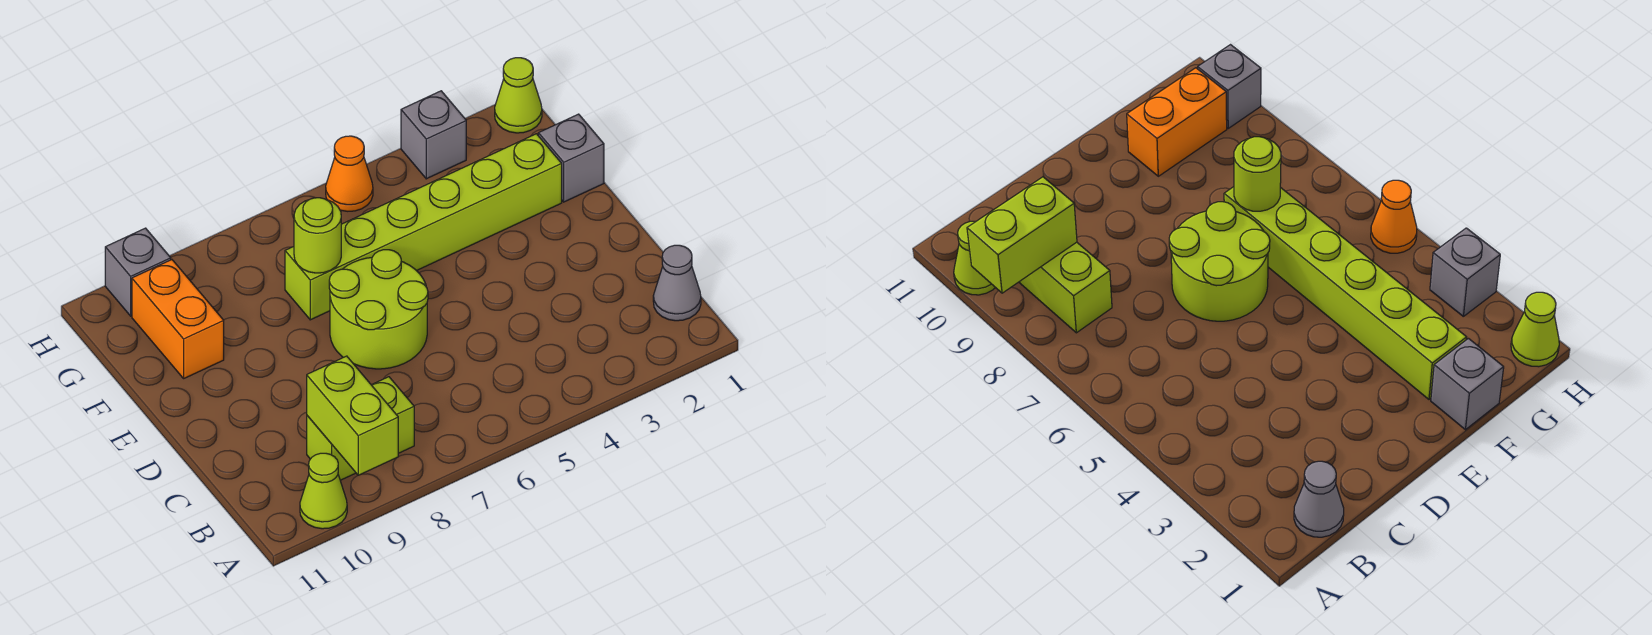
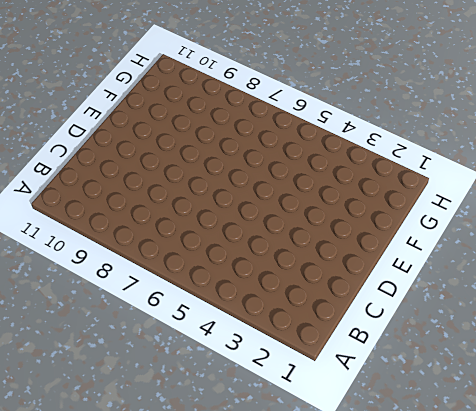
none -> lime cone A10 level 1
none -> grey cone B1 level 1
none -> lime brick B8:B9 level 1

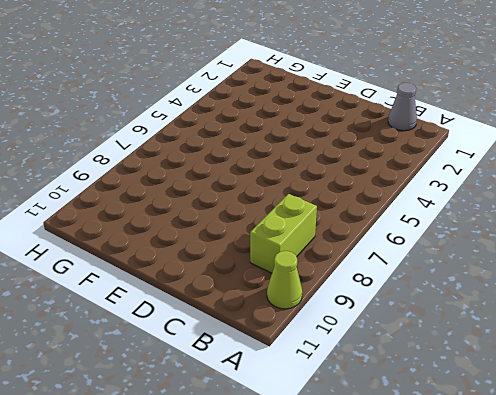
none -> lime round brick D6:E7 level 1
none -> grey brick F1 level 1
none -> lime brick F2:F7 level 1

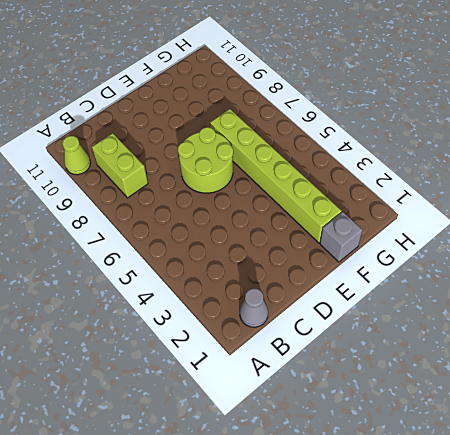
none -> orange brick F10:G10 level 1
none -> lime cone H1 level 1
none -> grey brick H3 level 1

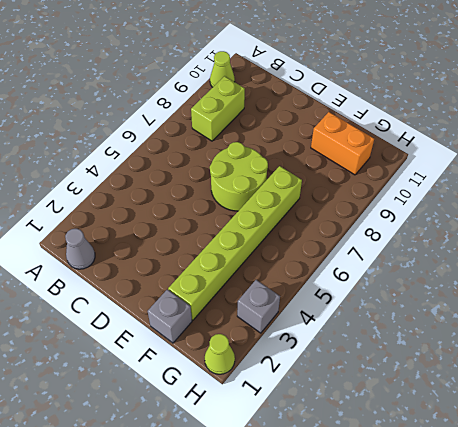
none -> orange cone H5 level 1
none -> grey brick H10 level 1
none -> lime brick A9:B9 level 2

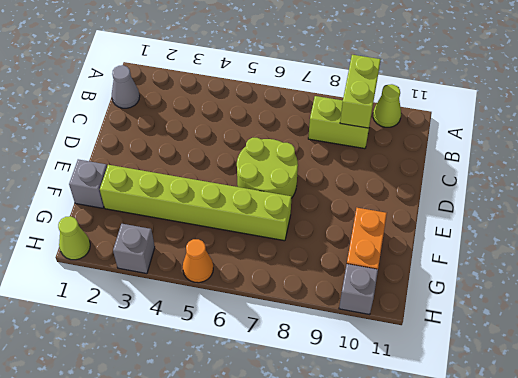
none -> lime round brick F7 level 2

